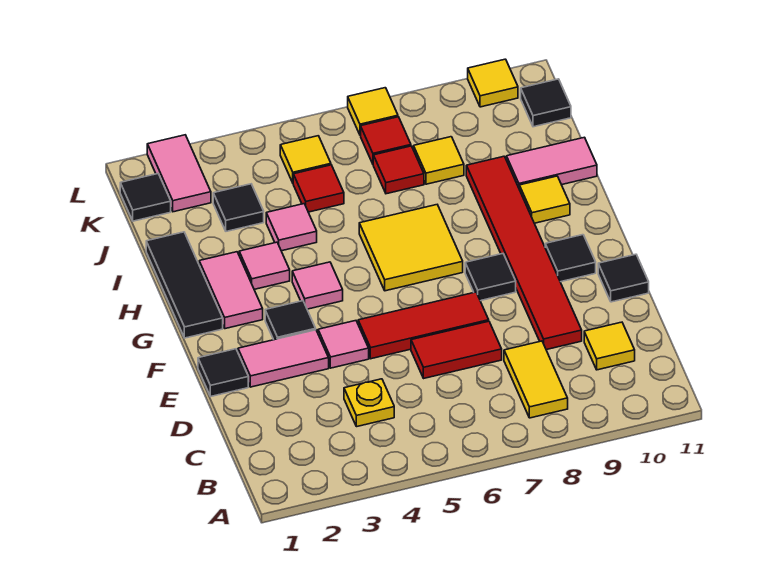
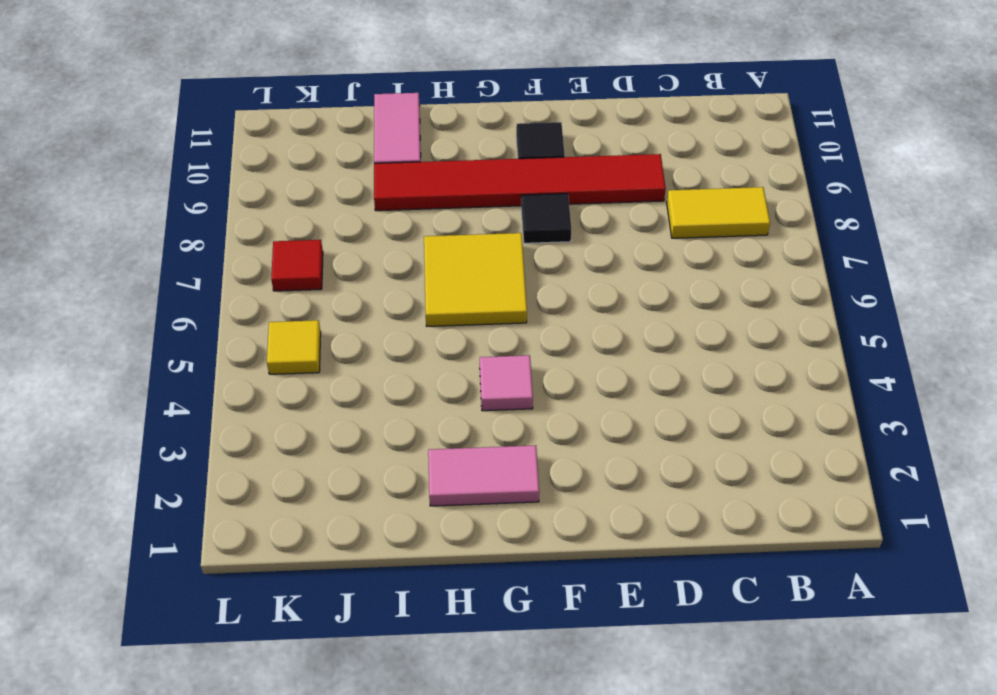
none -> yellow plate C4 level 1
none -> yellow tile C10 level 1
none -> red tile D6:D7 level 1
none -> black tile E1 level 1

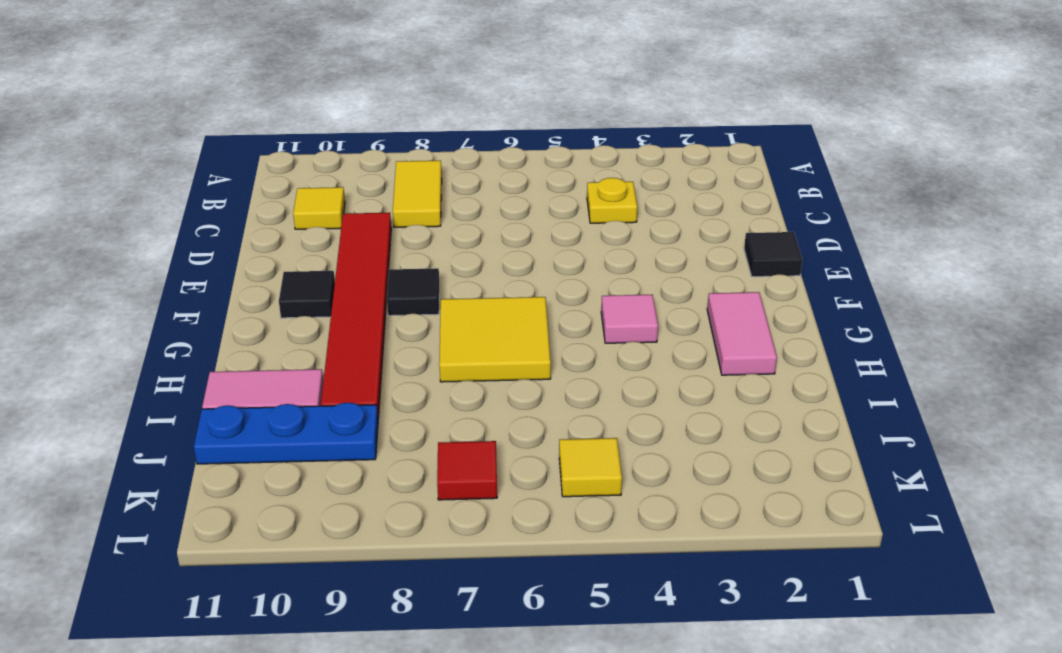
blue plate J9:J11 level 1 -> none
none -> red tile D6:D7 level 1
none -> pink tile E2:E3 level 1
none -> pink tile E4 level 1
none -> red tile E5:E7 level 1

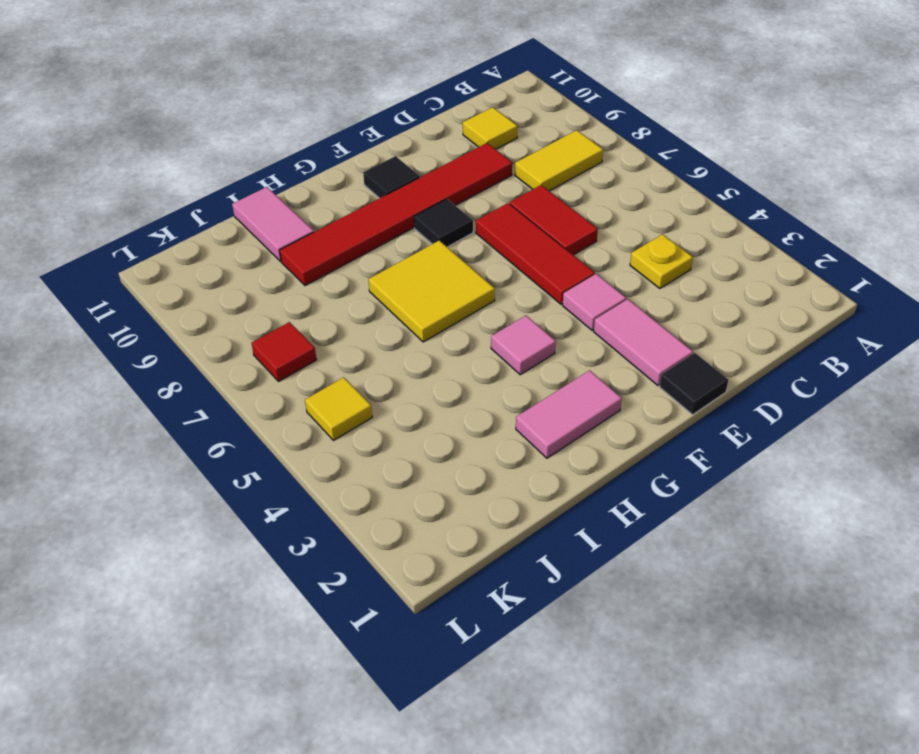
none -> black tile E11 level 1
none -> black tile F3 level 1
none -> black tile G1:I1 level 1
none -> pink tile H3 level 1

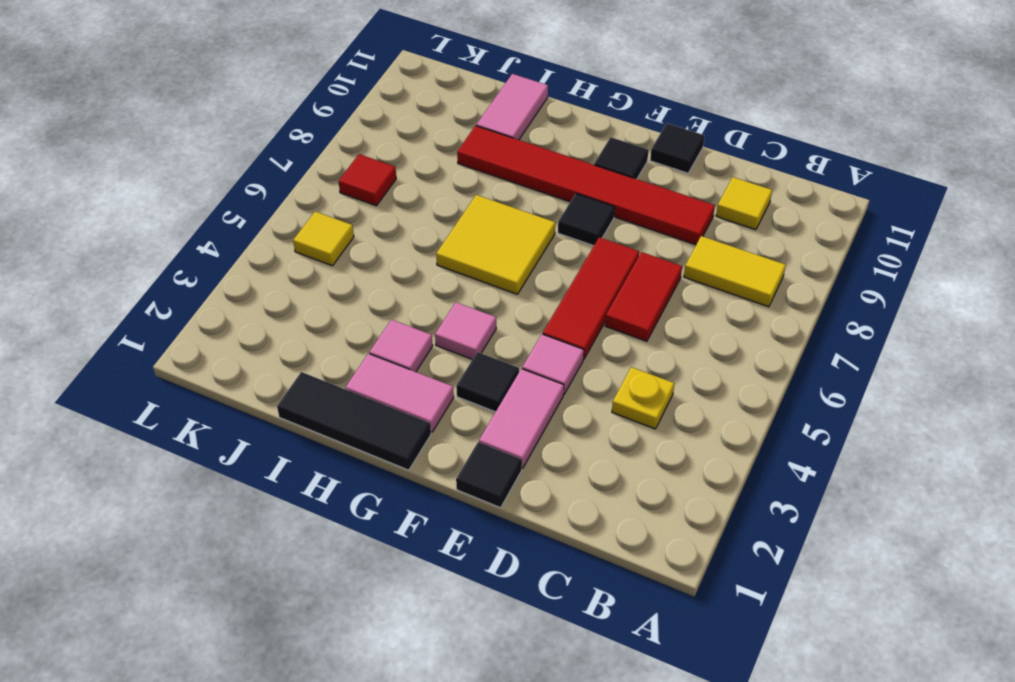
none -> yellow tile H10 level 1
none -> pink tile I4 level 1
none -> black tile J3 level 1
none -> red tile J5 level 1

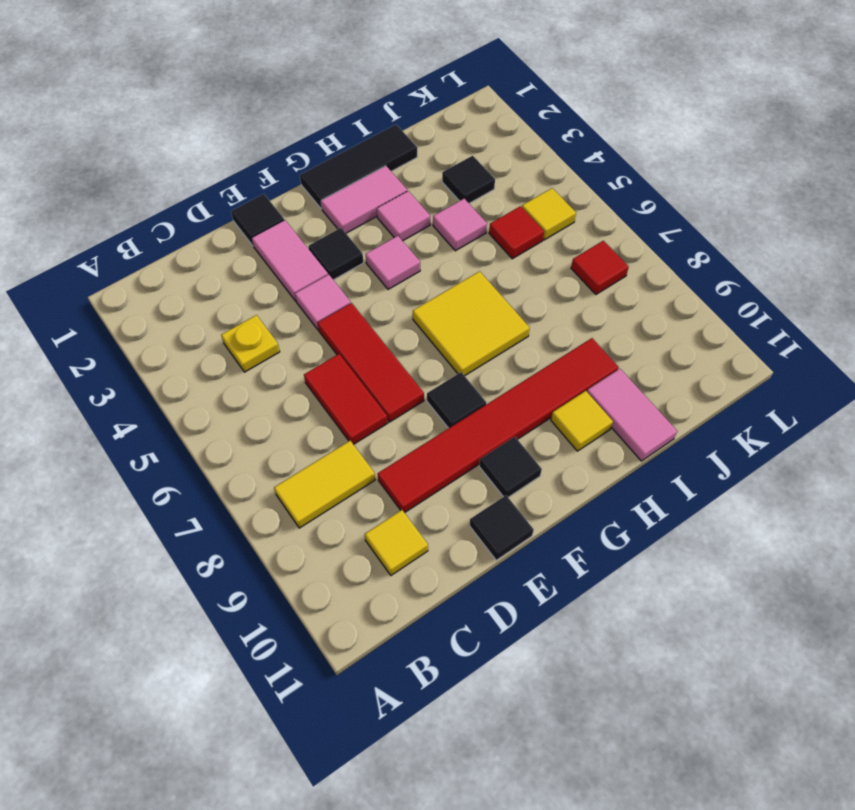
none -> red tile J7 level 1
none -> yellow tile J8 level 1
none -> black tile K1 level 1
none -> pink tile K2:L2 level 1

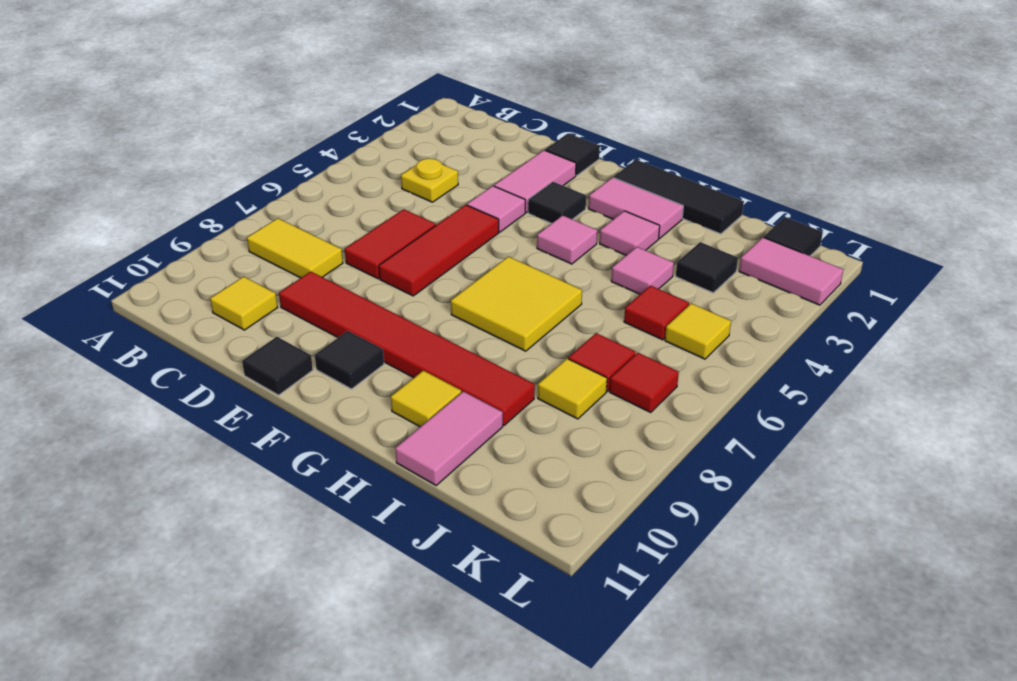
none -> black tile F8 level 1
none -> black tile K11 level 1
none -> yellow tile L7 level 1
none -> yellow tile L10 level 1

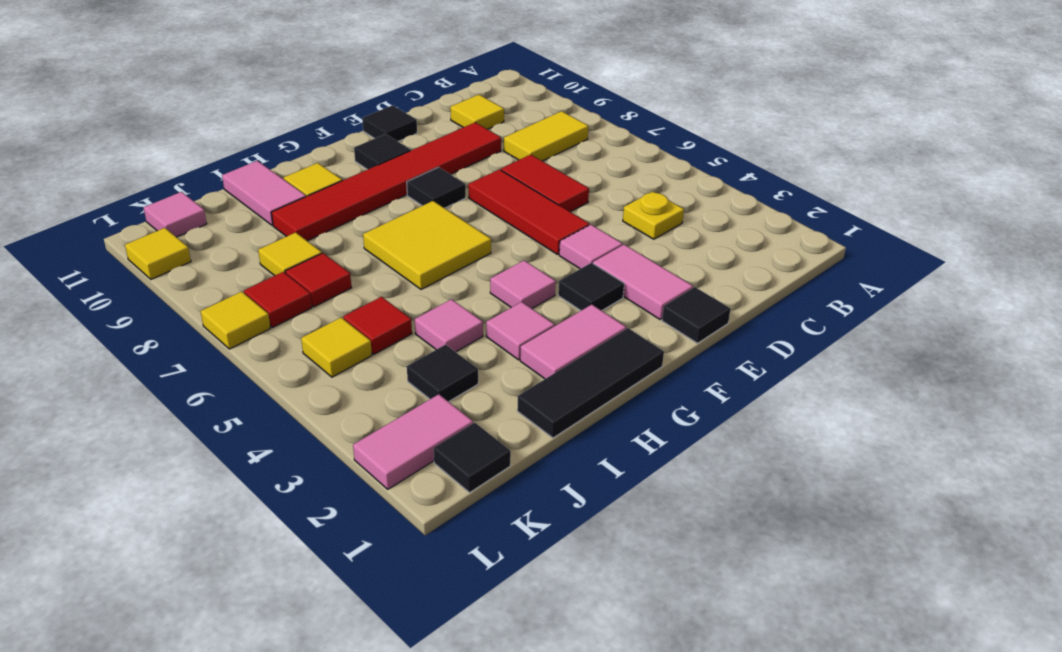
pink tile K11 level 1 -> black tile K11 level 1

